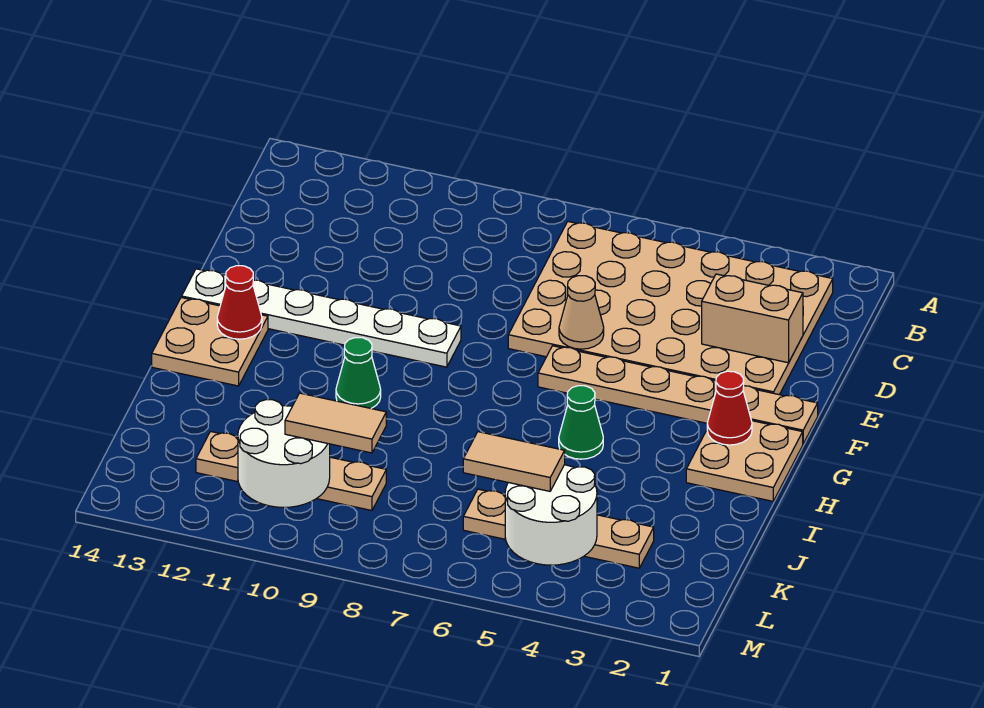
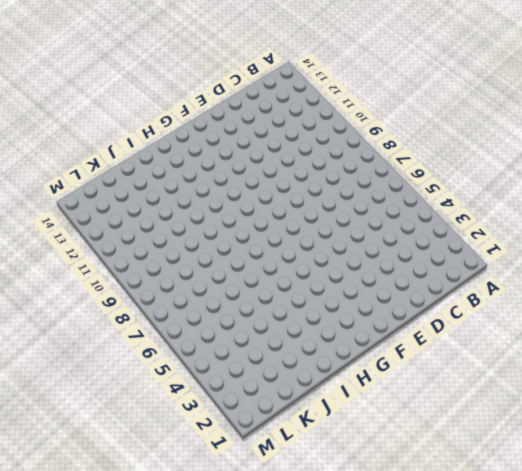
none -> tan plate B2:E7 level 1
none -> tan plate F1:F6 level 1
none -> white plate F9:F14 level 1

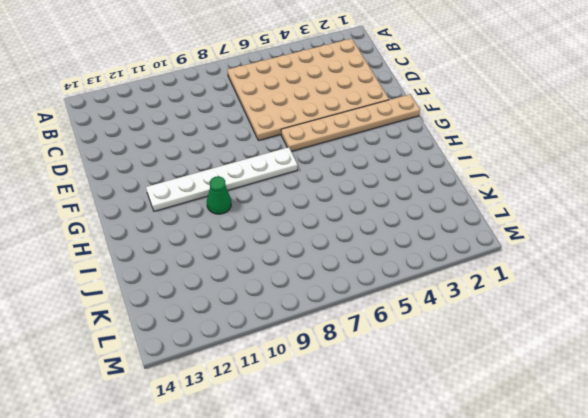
white plate G7:G12 level 1 -> white plate F9:F14 level 1
none -> tan plate G1:H2 level 1
none -> tan plate G13:H14 level 1
none -> green cone H5 level 1

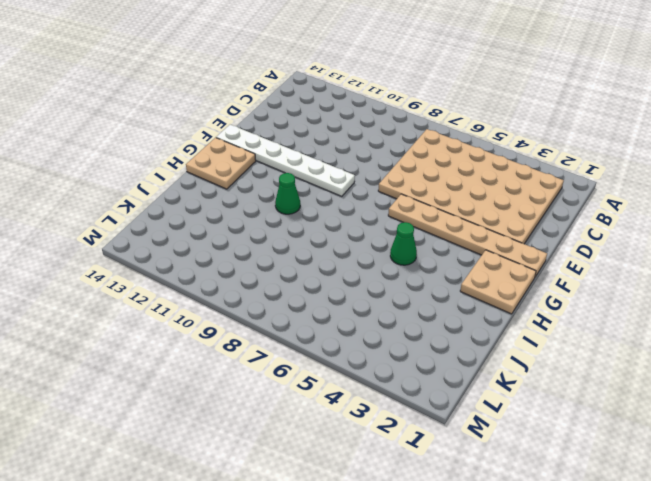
none -> tan plate K3:K6 level 1
none -> tan plate K9:K12 level 1
none -> tan brick D2:D3 level 2

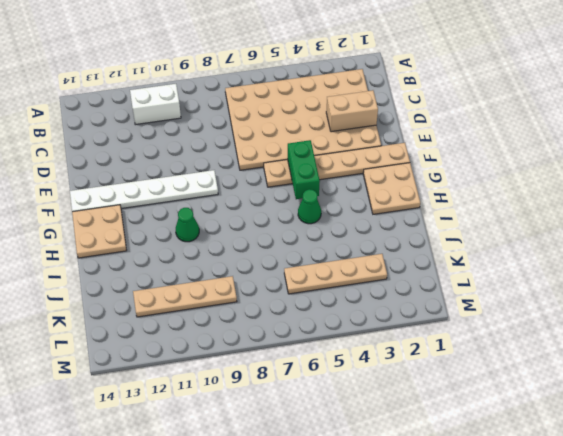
white brick B10:B11 level 1 -> none
green brick F5:G5 level 2 -> none
none -> tan cone E6 level 2
none -> red cone G2 level 2
none -> red cone G13 level 2

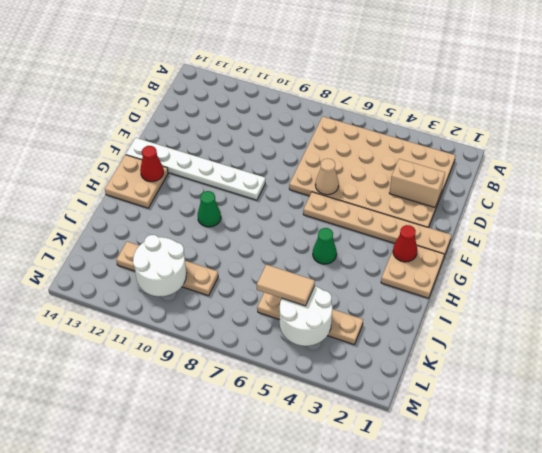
none -> tan tile K9:K10 level 3

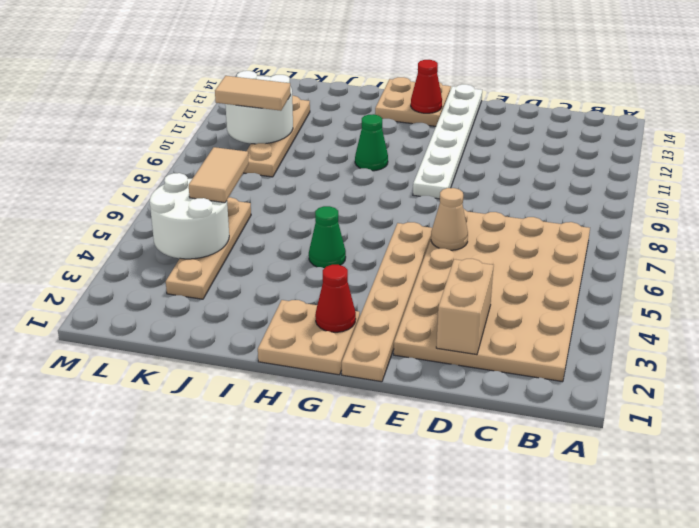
tan tile K10:L10 level 3 -> tan tile K9:K10 level 3

